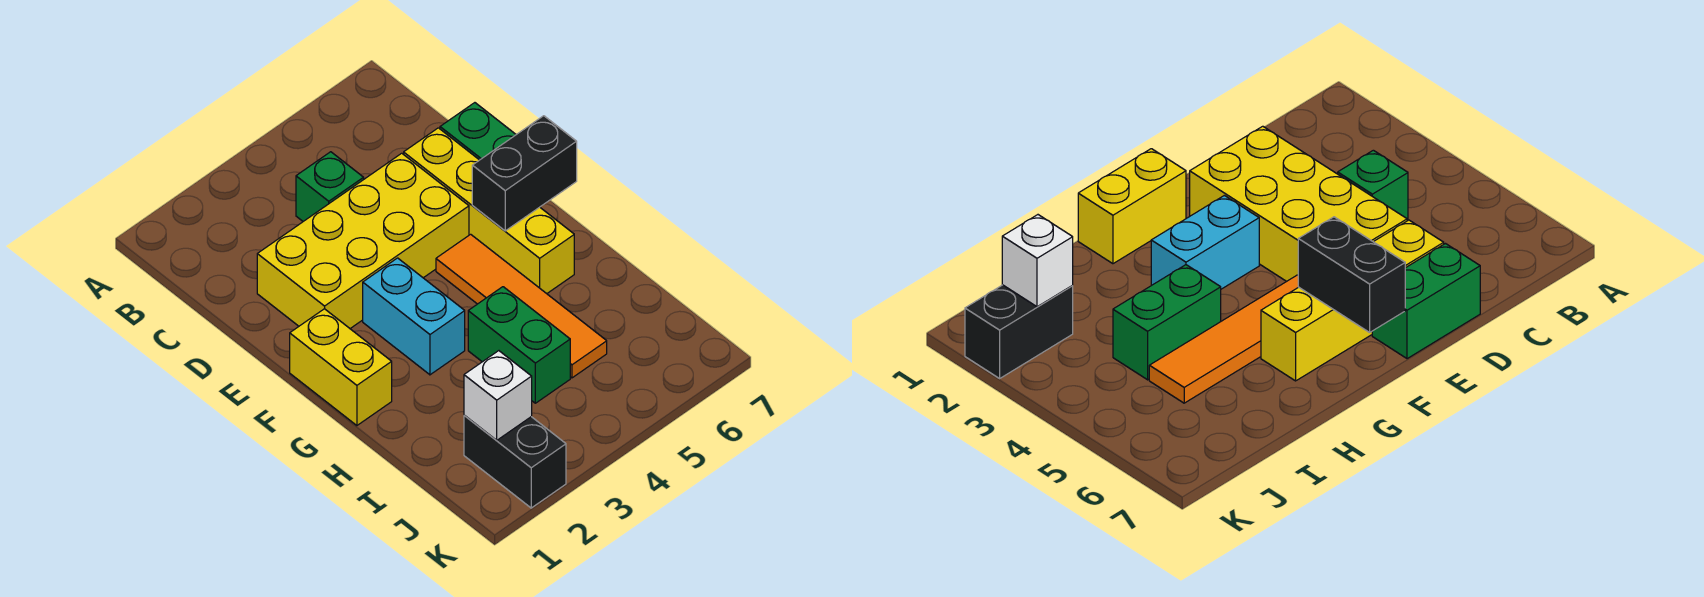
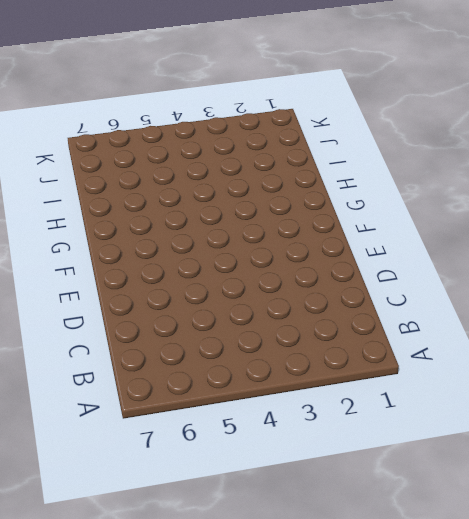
none -> green brick C4 level 1
none -> yellow brick D2:E5 level 1

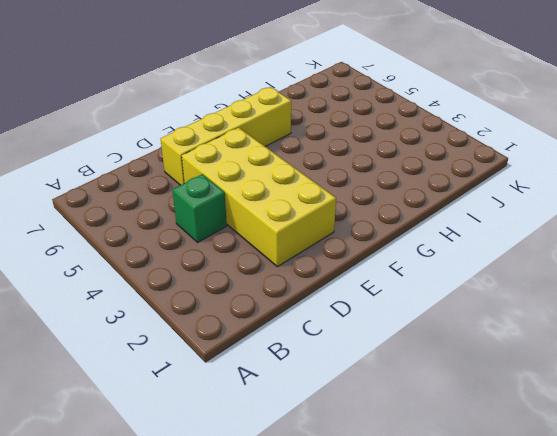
none -> green brick D7:E7 level 1
none -> yellow brick F1:G1 level 1

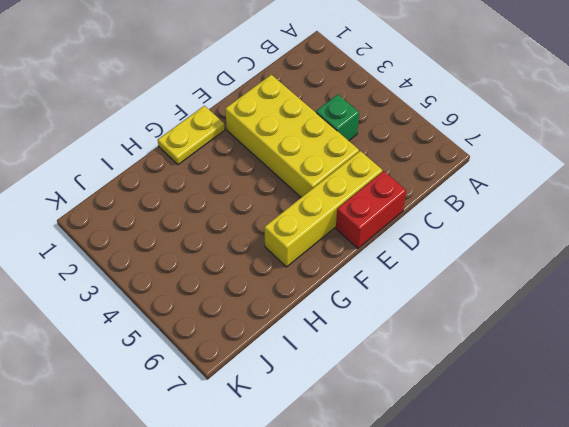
red brick D7:E7 level 1 -> green brick D7:E7 level 1
yellow plate F1:G1 level 1 -> yellow brick F1:G1 level 1
none -> cyan brick F3:G3 level 1
none -> orange tile F5:I5 level 1

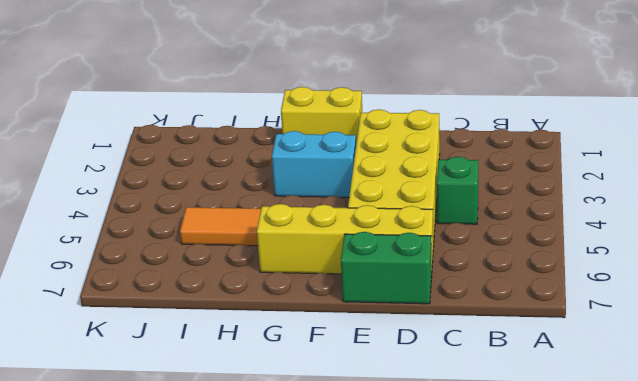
none -> green brick H4:I4 level 1
none -> black brick J2:K2 level 1

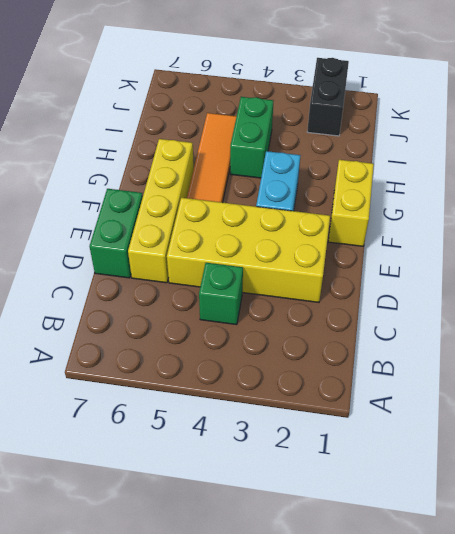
none -> black brick F6:F7 level 2
none -> white brick J2 level 2

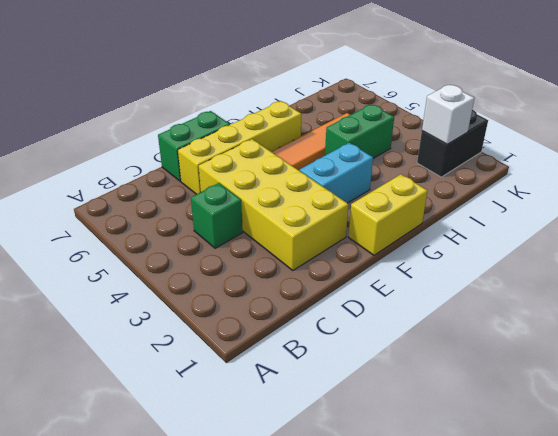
none -> black brick F6:F7 level 2

